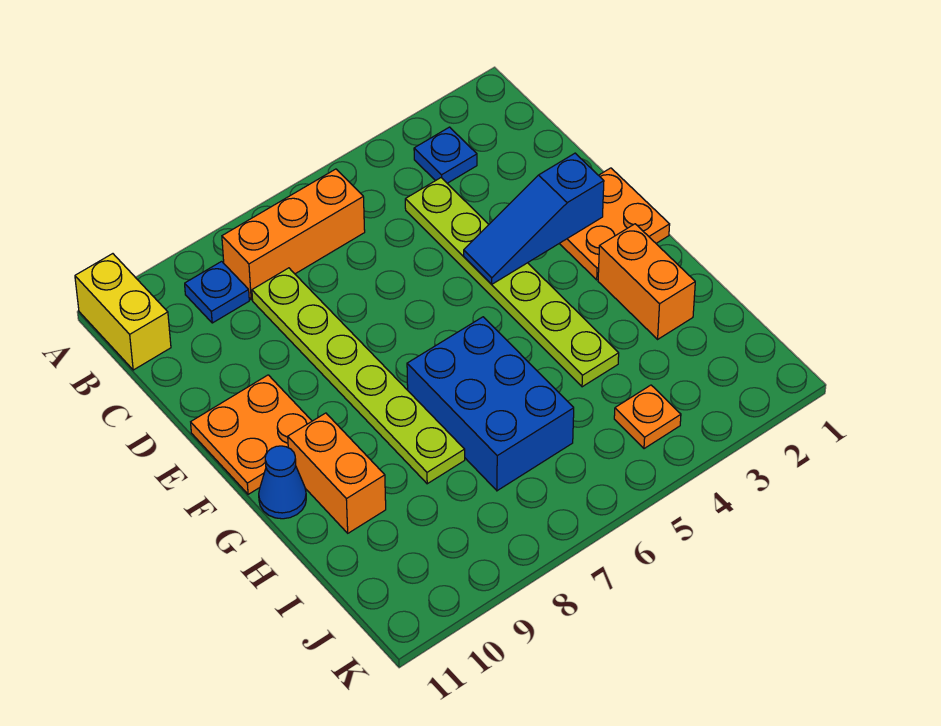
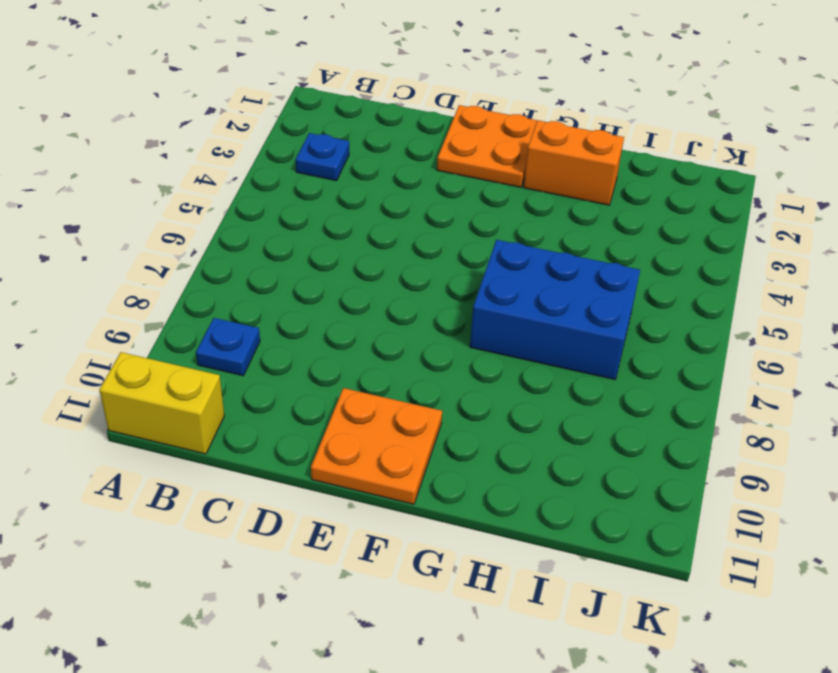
none -> orange brick B6:B8 level 1
none -> lime plate C4:H4 level 1
none -> lime plate C8:H8 level 1

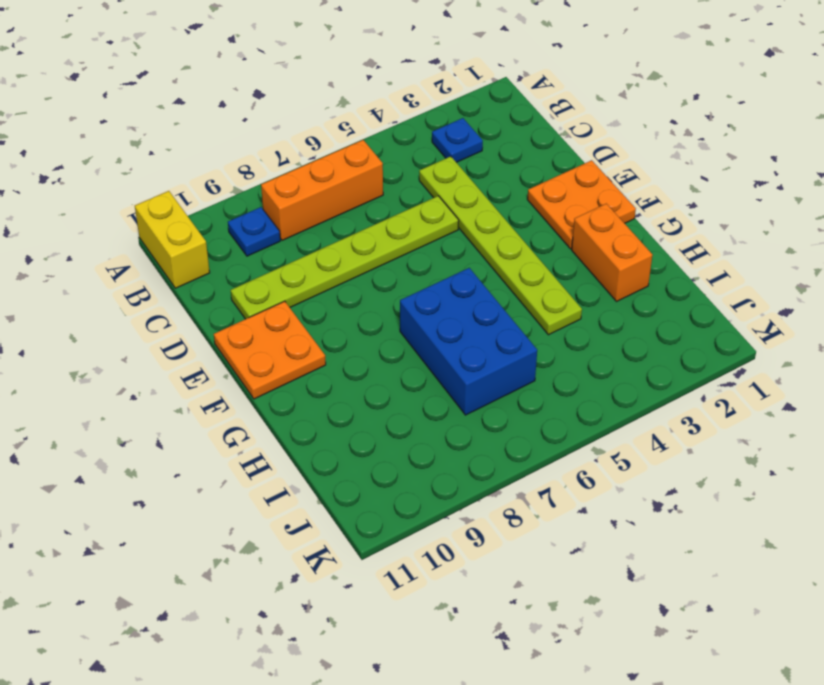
lime plate D5:D10 level 1 -> lime plate C8:H8 level 1
none -> orange brick G10:H10 level 1
none -> blue cone G11 level 1
none -> orange plate J4 level 1

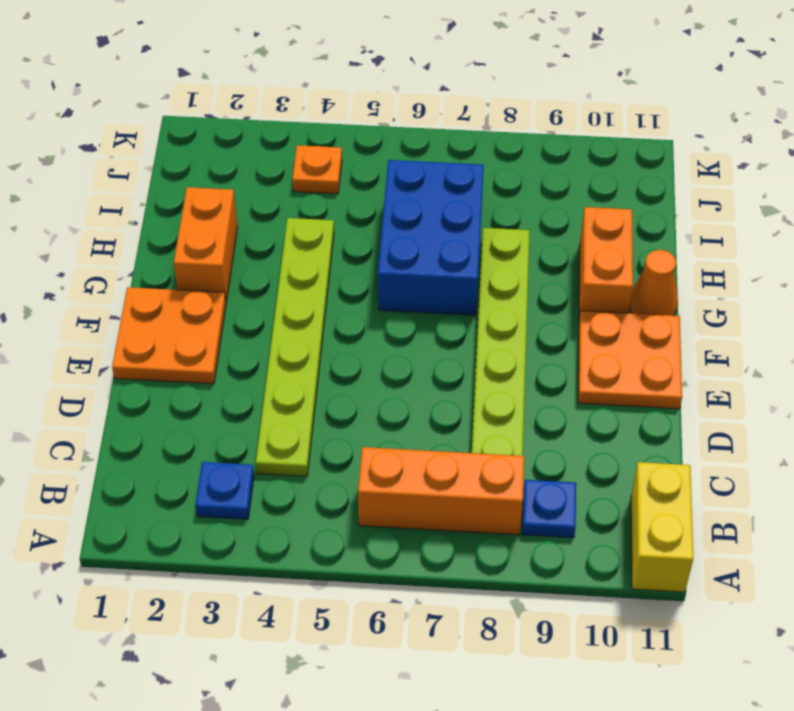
orange cone G11 level 1 -> blue cone G11 level 1
none -> blue slope E2:E4 level 2 top 2

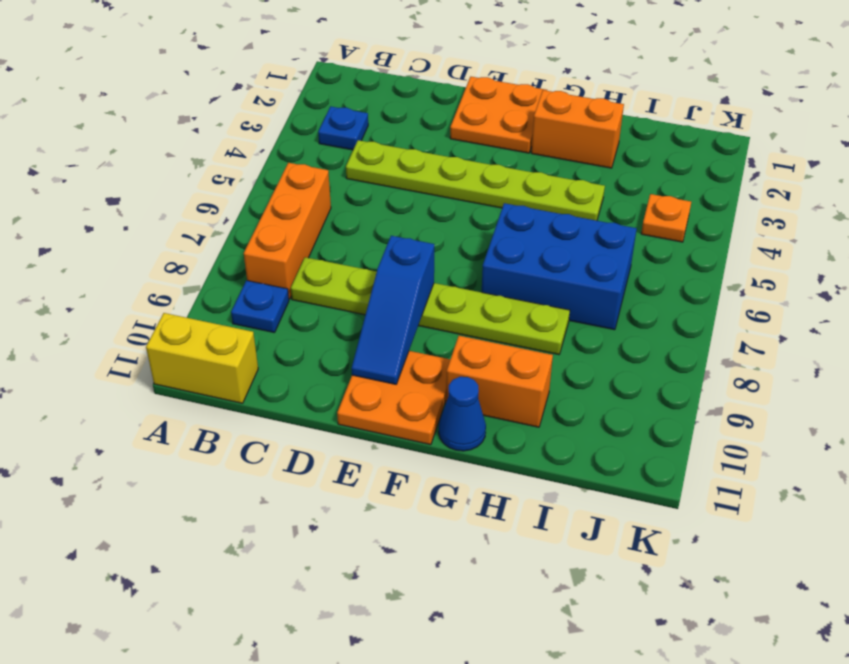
blue slope E8:E10 level 2 top 8 -> blue slope E2:E4 level 2 top 2

